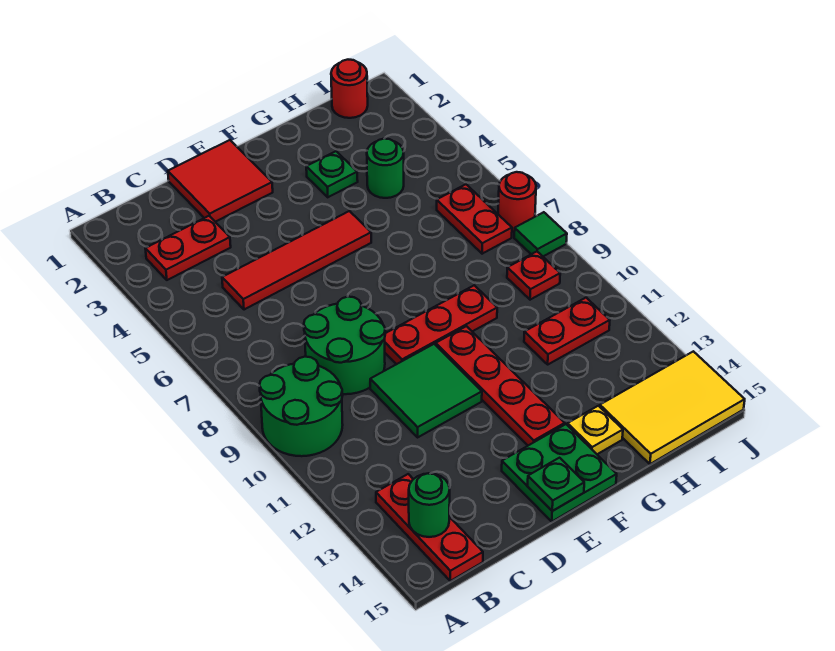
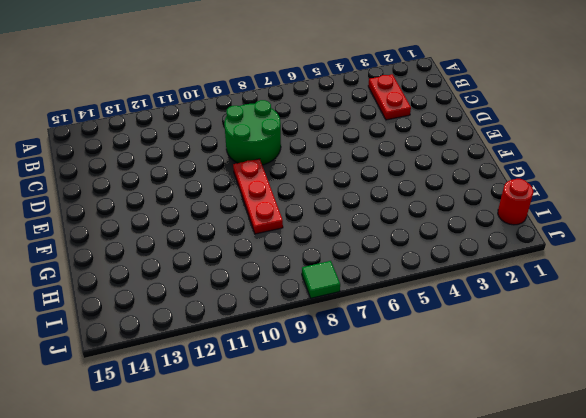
none -> green round brick A9:B10 level 1
none -> red plate B13:B15 level 1
none -> red tile C5:F5 level 1

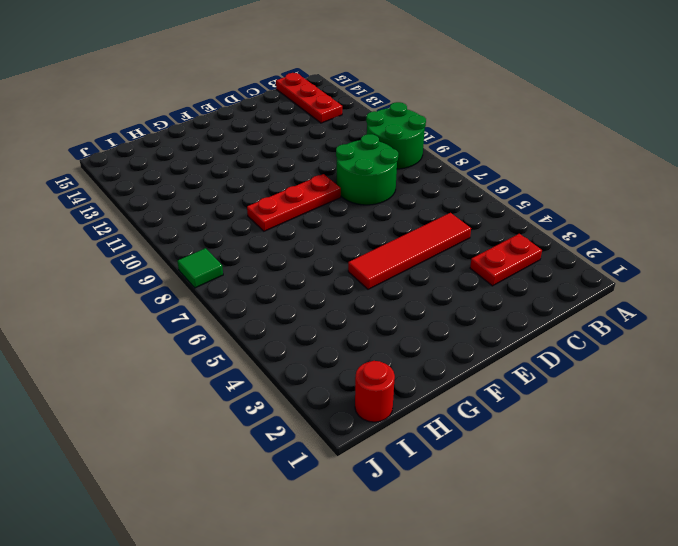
none -> red tile D1:E2 level 1
none -> green tile D10:E11 level 1
none -> green plate E14:F15 level 1

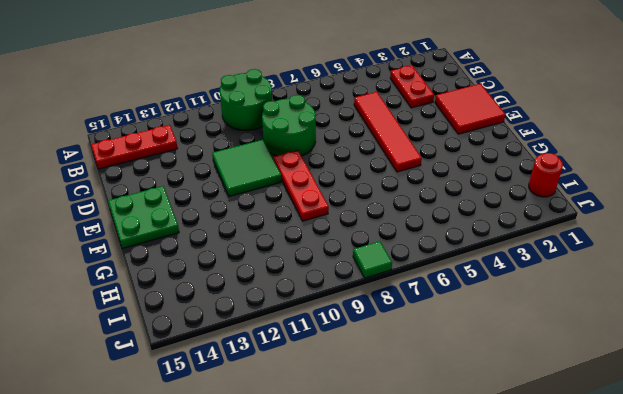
none -> red plate F10:F13 level 1
none -> green plate G3 level 1
none -> yellow plate G14 level 1

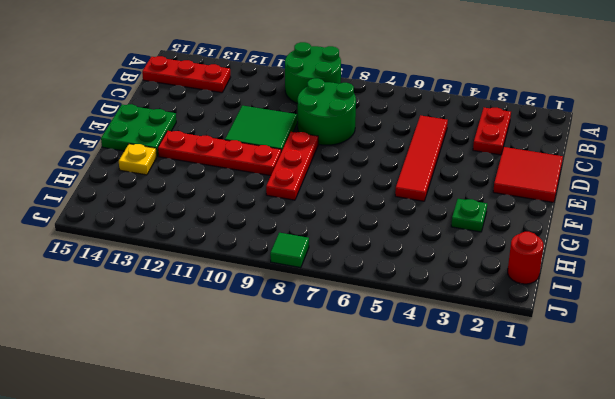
none -> green round brick H4 level 1
none -> red plate H11:I11 level 1
none -> yellow tile H14:J15 level 1

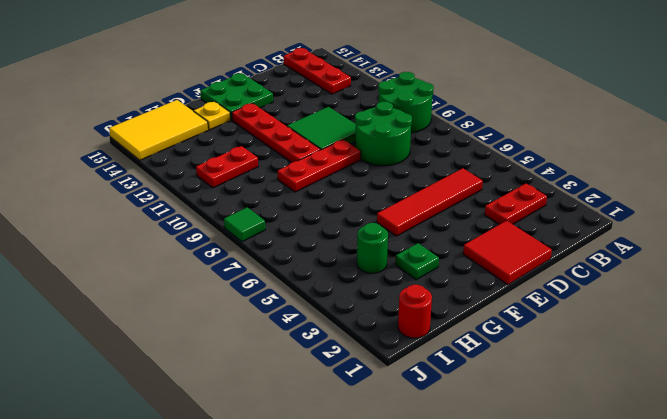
none -> red plate I6:I7 level 1
none -> red plate I9 level 1
none -> red round brick J7 level 1

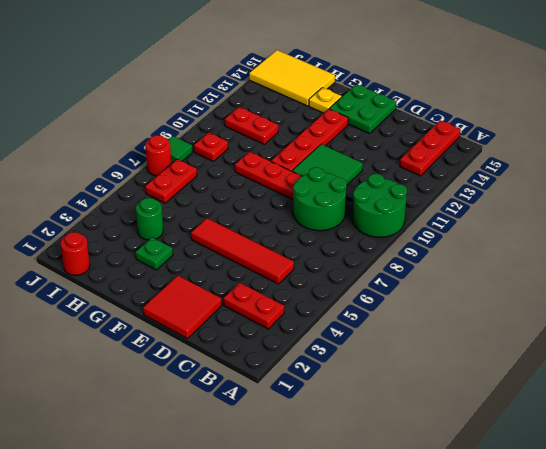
none -> green round brick B14 level 2
none -> green plate E15 level 2

